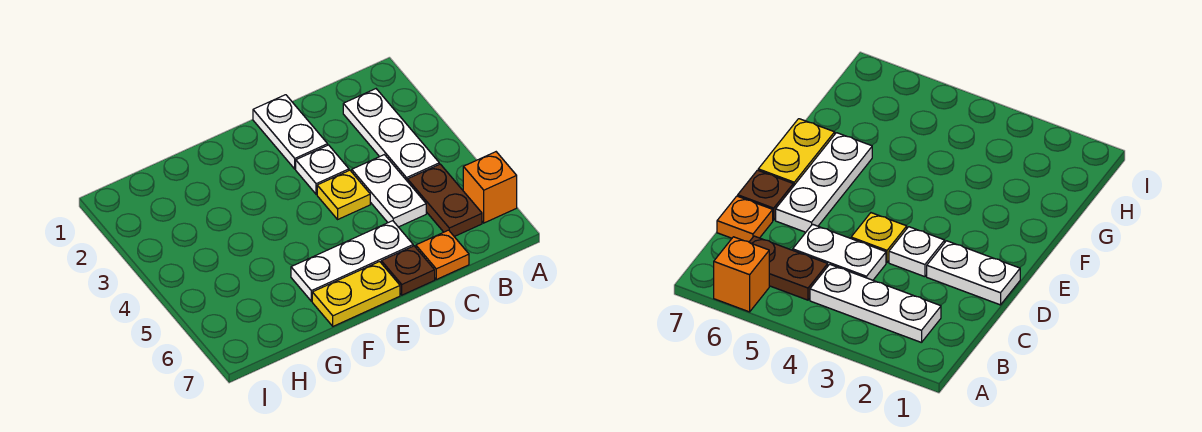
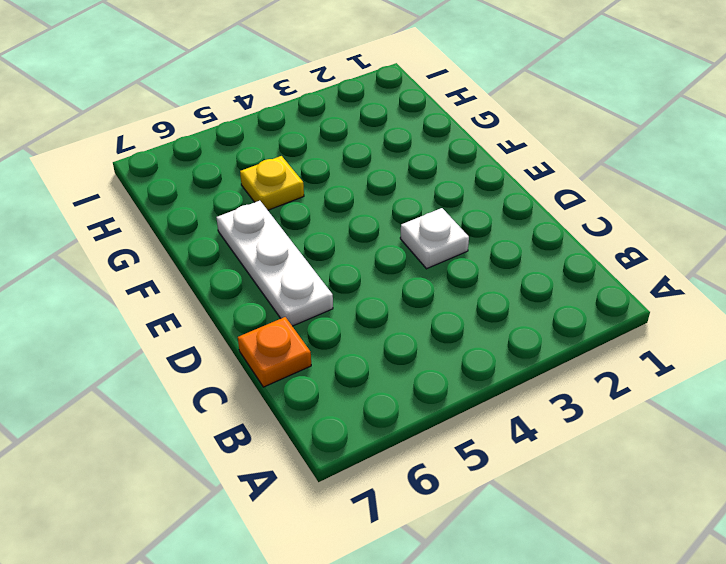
yellow plate G5 level 1 -> yellow plate D4 level 1
none -> orange brick A6 level 1
none -> white plate B2:B4 level 1

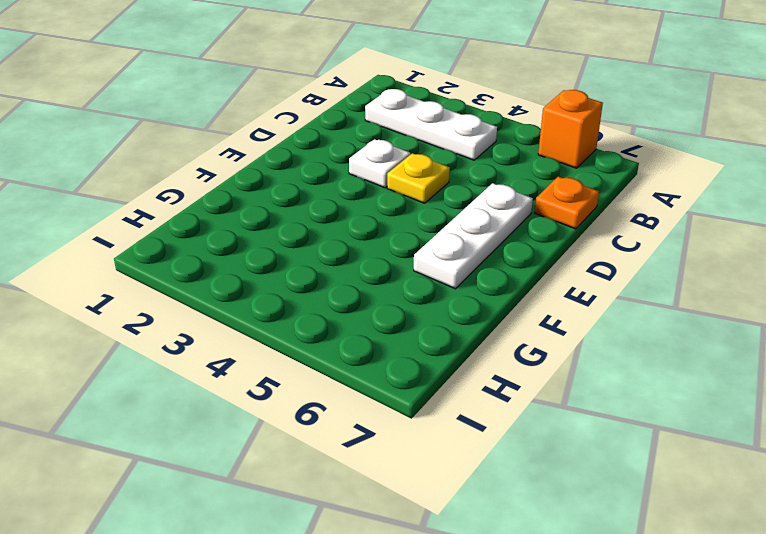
none -> brown plate B5:B6 level 1
none -> white plate C4:C5 level 1

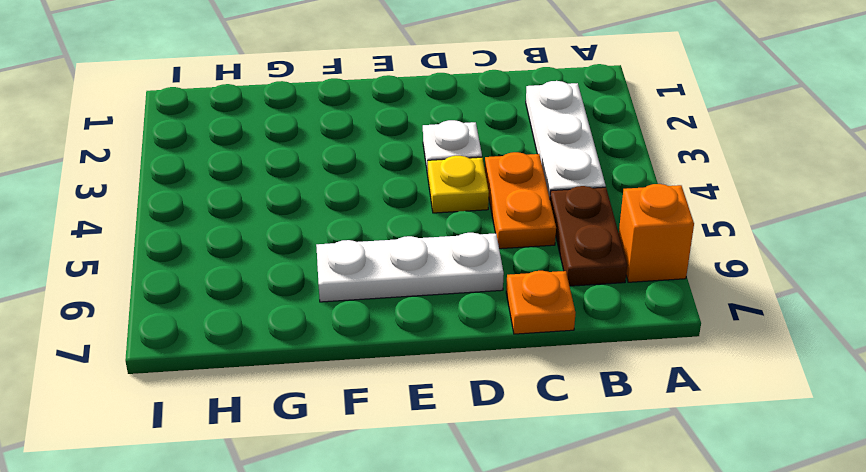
orange plate C4:C5 level 1 -> white plate C4:C5 level 1
none -> white plate D1:D2 level 1
none -> brown plate D7 level 1

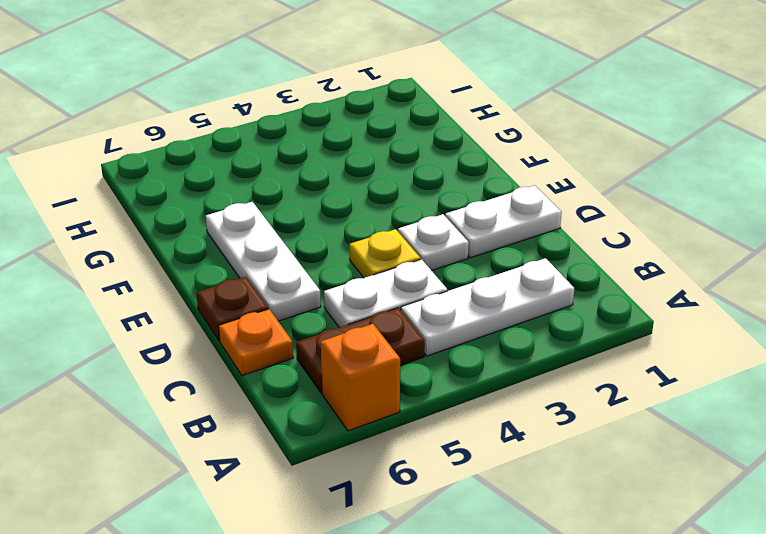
none -> yellow plate E7:F7 level 1

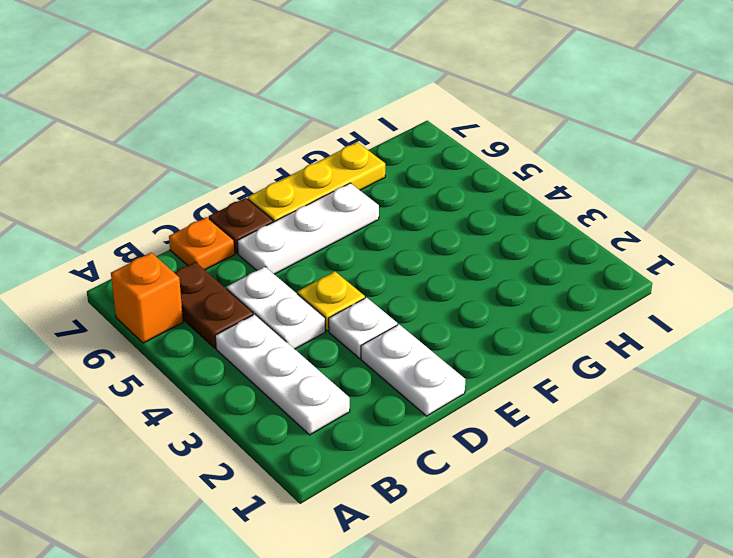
yellow plate E7:G7 level 1 -> yellow plate E7:F7 level 1

